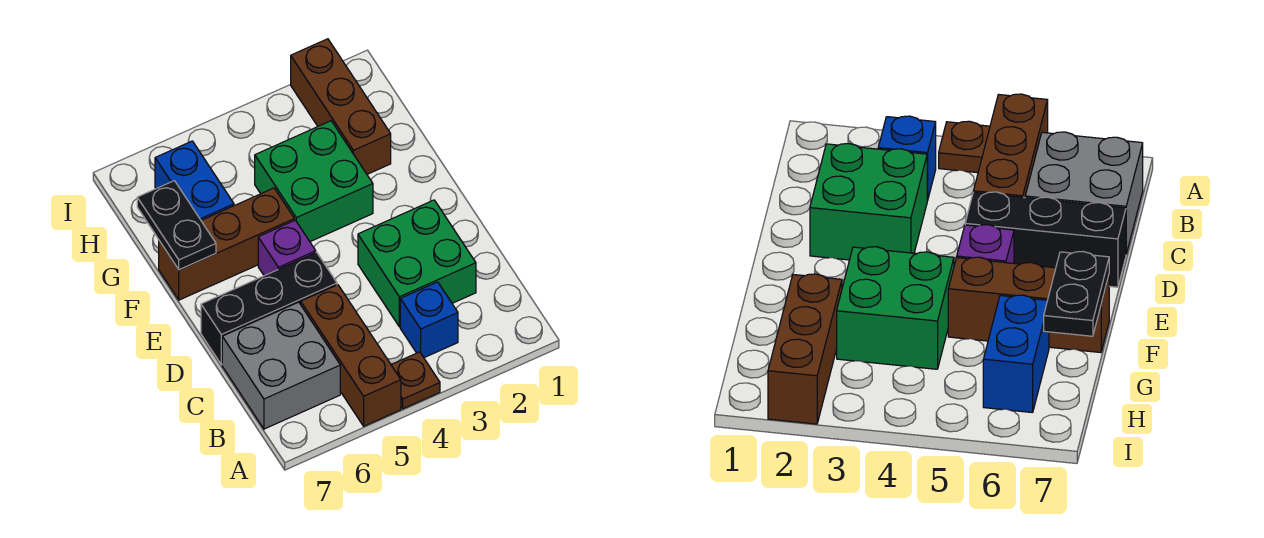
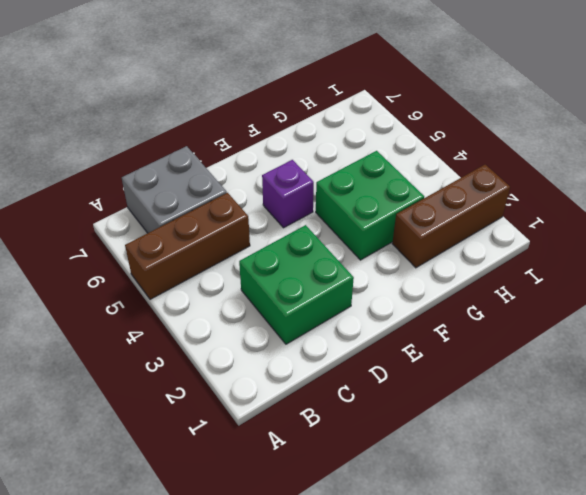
none -> brown plate A4 level 1
none -> blue brick B3 level 1
none -> black brick D5:D7 level 1

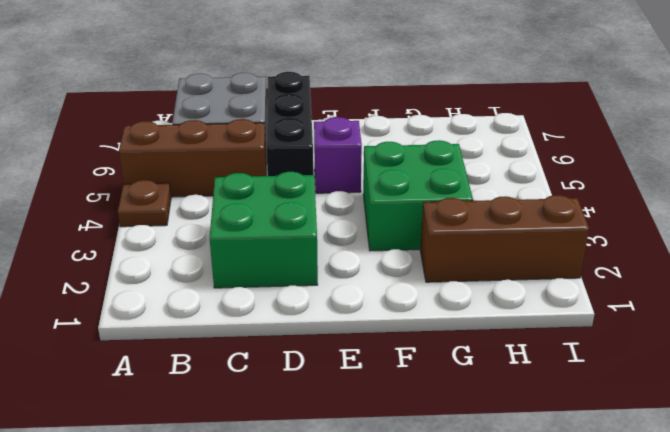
none -> blue brick B3 level 1
none -> brown brick F5:F7 level 1
none -> blue brick G6:H6 level 1

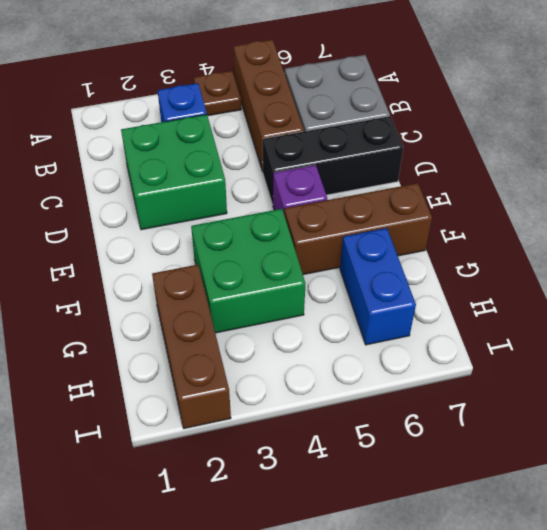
none -> black plate F7:G7 level 2

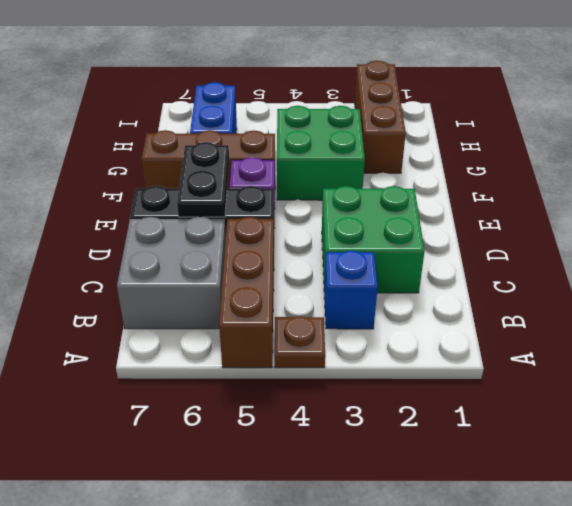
black plate D6:E6 level 2 -> black plate F7:G7 level 2

